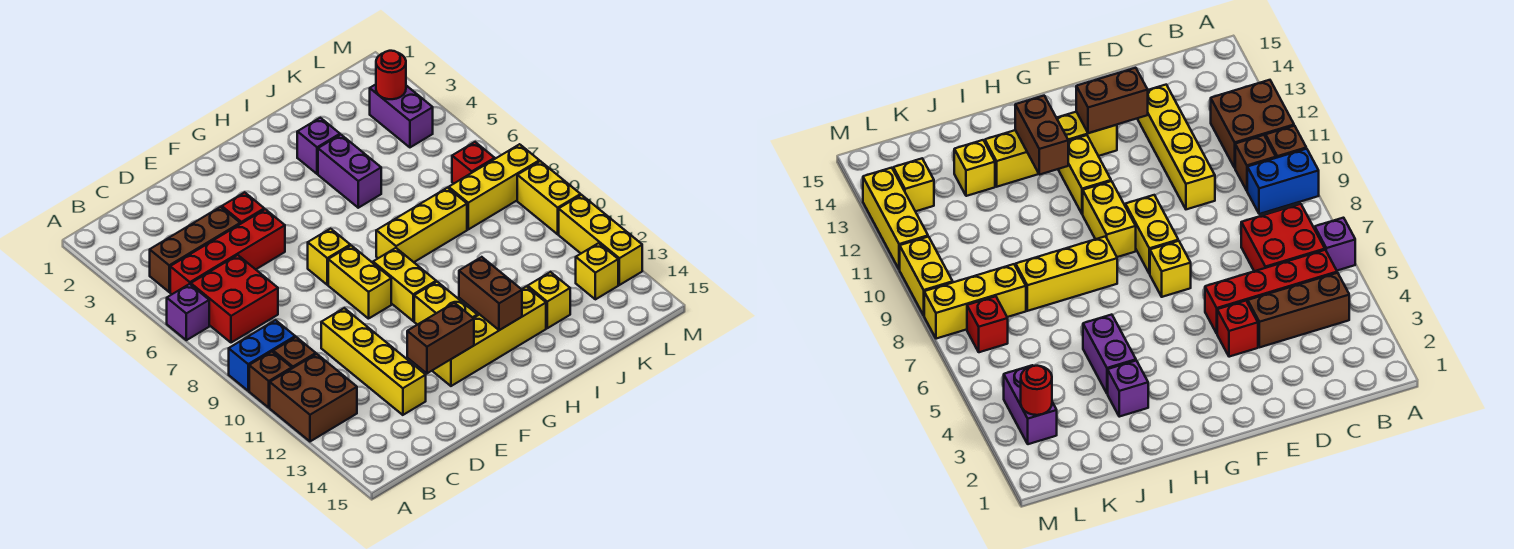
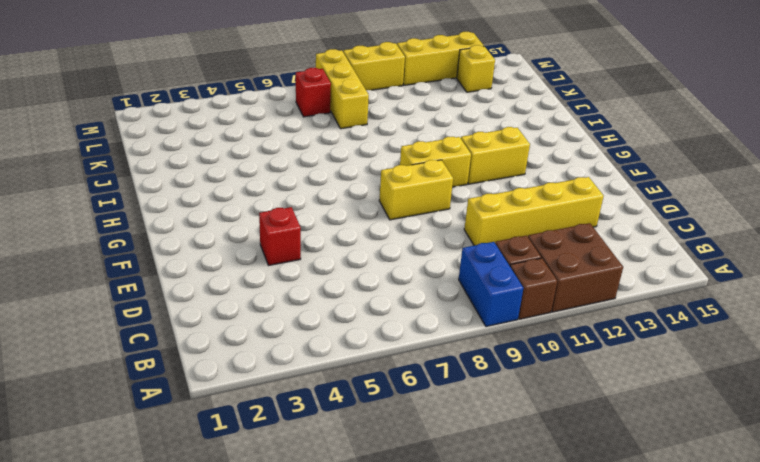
none -> purple brick A6 level 1
none -> brown brick B4:D4 level 1
none -> red brick B5:E5 level 1

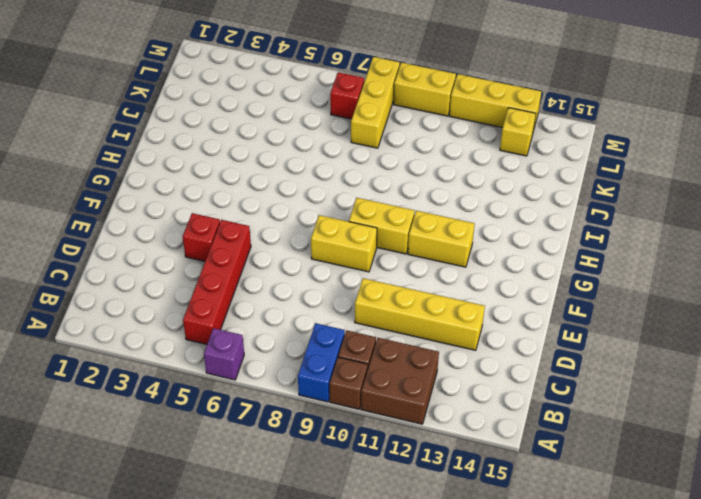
none -> brown brick B4:D4 level 1
none -> red brick B6:C7 level 1
none -> yellow brick F7 level 1

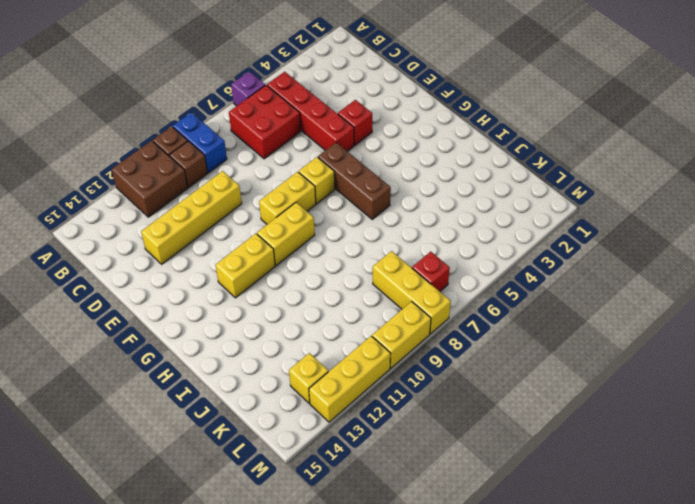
brown brick F6:H6 level 1 -> brown brick B4:D4 level 1
none -> yellow brick F13:I13 level 1
none -> yellow brick H8:J8 level 1
none -> purple brick I3 level 1

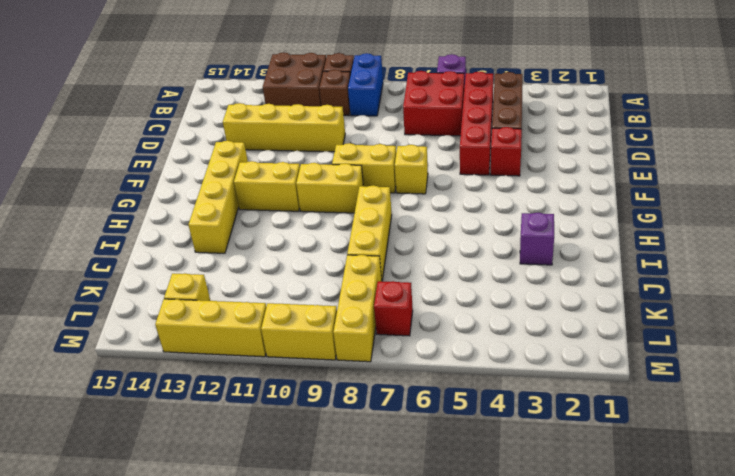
none -> purple brick I4:I5 level 1
none -> yellow brick J13 level 1
none -> purple brick L3:L4 level 1

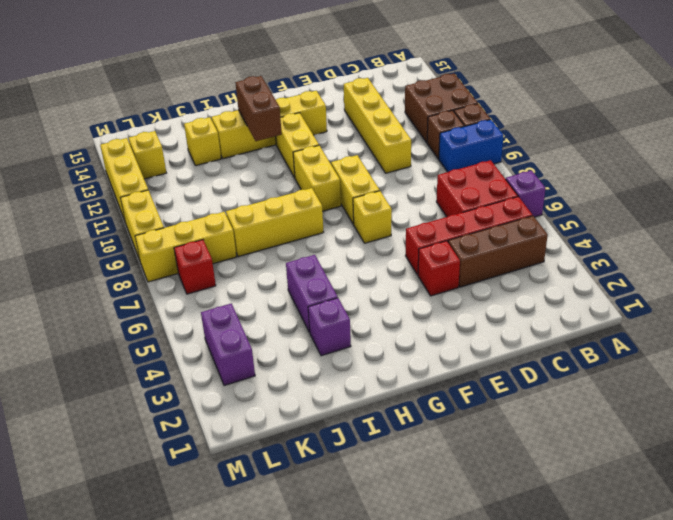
none -> brown brick E13:F13 level 2
none -> red round brick L3 level 2

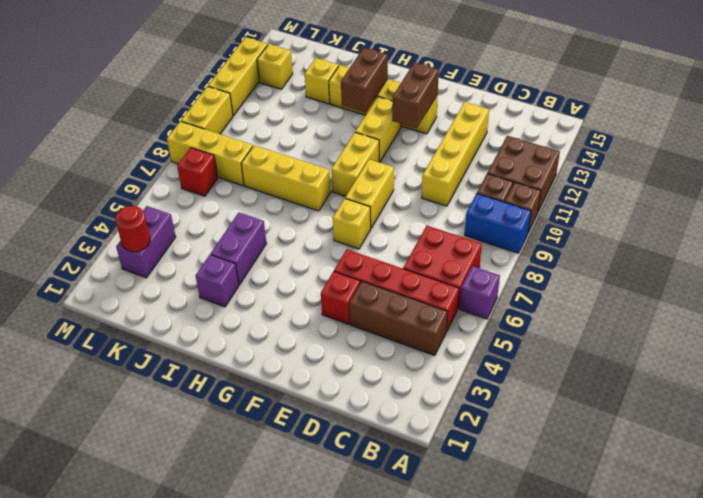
brown brick F12:F13 level 2 -> brown brick E13:F13 level 2

